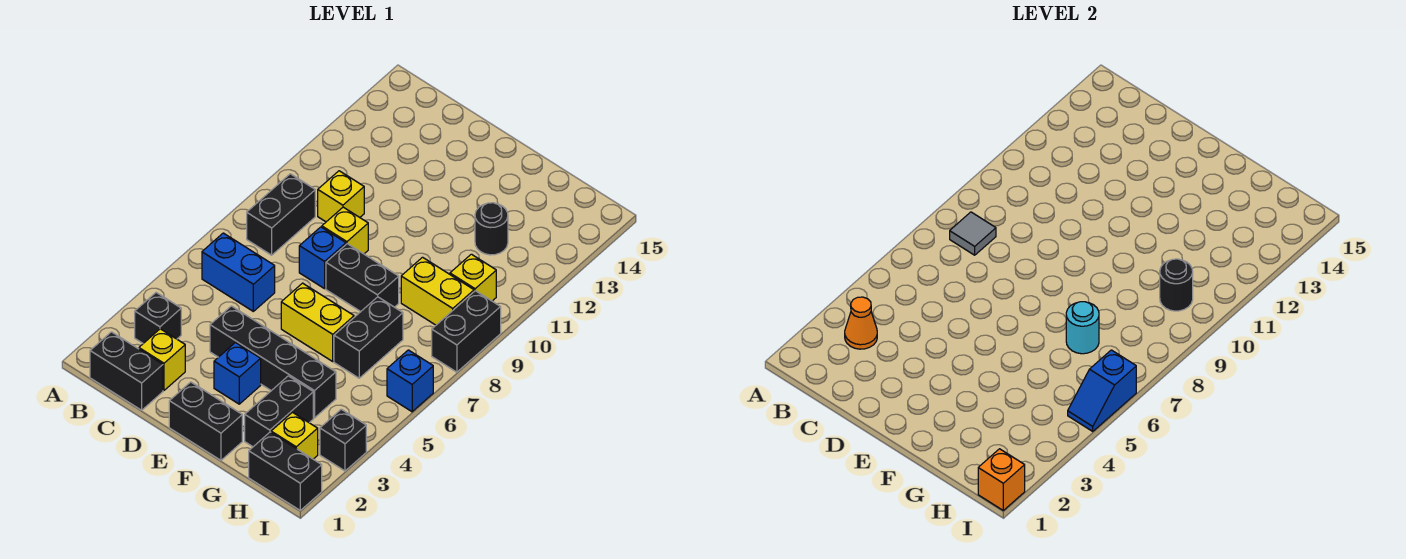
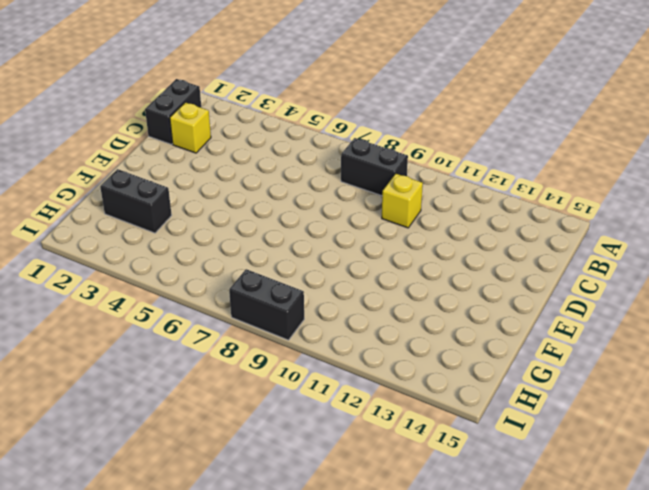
none -> black brick B3 level 1
none -> blue brick B6:C6 level 1
none -> black brick D4:G4 level 1

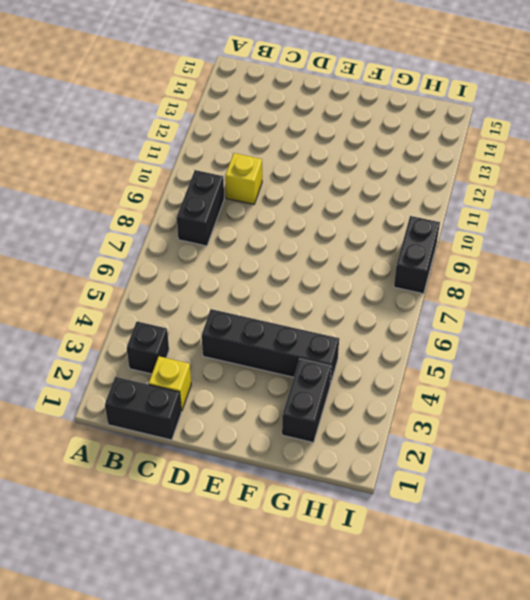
none -> blue brick B6:C6 level 1
none -> blue brick D8 level 1
none -> yellow brick D9 level 1

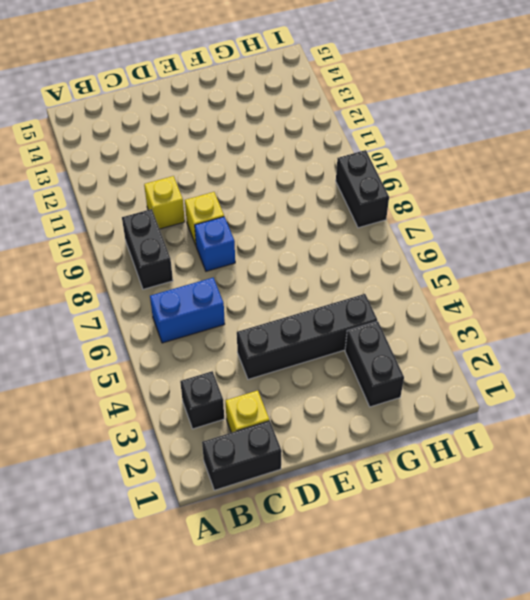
none -> black brick E1:F1 level 1
none -> blue brick E3 level 1
none -> yellow brick E6:F6 level 1

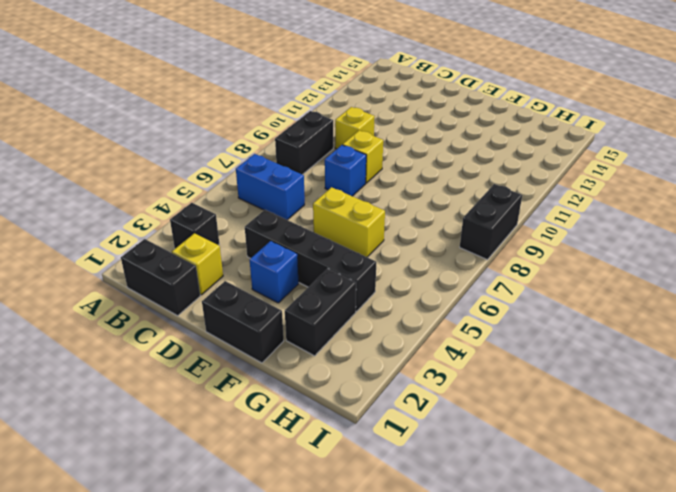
none -> black brick E8:F8 level 1
none -> black brick G6:G7 level 1
none -> yellow brick G9:H9 level 1

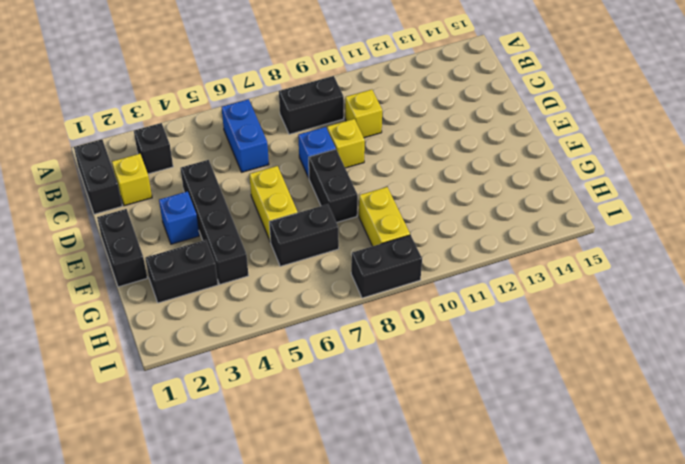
none -> black round brick G12 level 1
none -> black brick H1:I1 level 1
none -> yellow brick H2 level 1

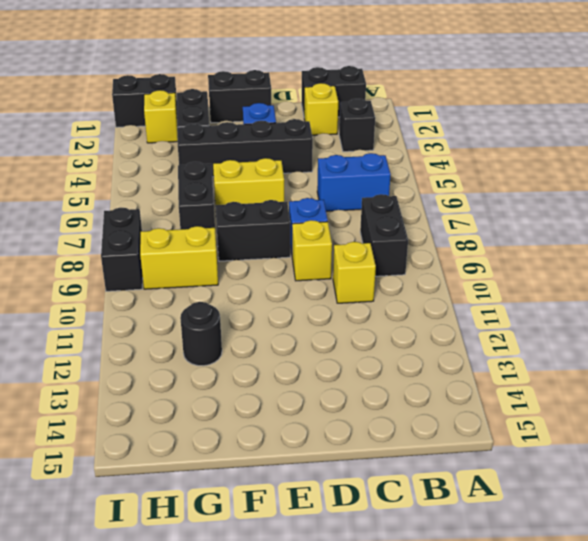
none -> yellow brick H10 level 1
none -> black brick I3 level 1
none -> blue brick I6 level 1

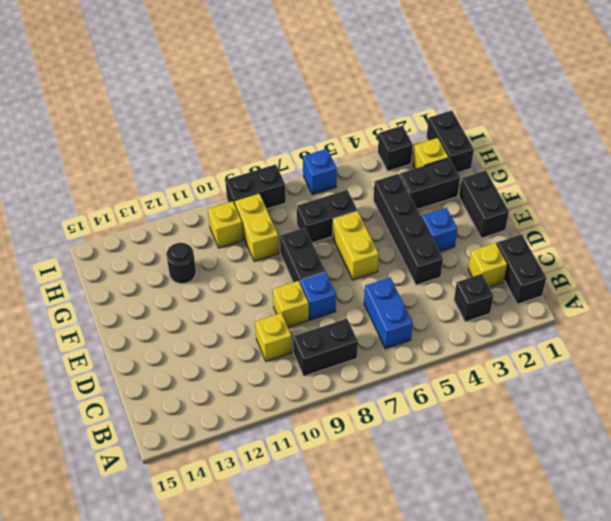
none -> orange cone B3 level 2
none -> grey tile B8 level 2
none -> cyan round brick G7 level 2

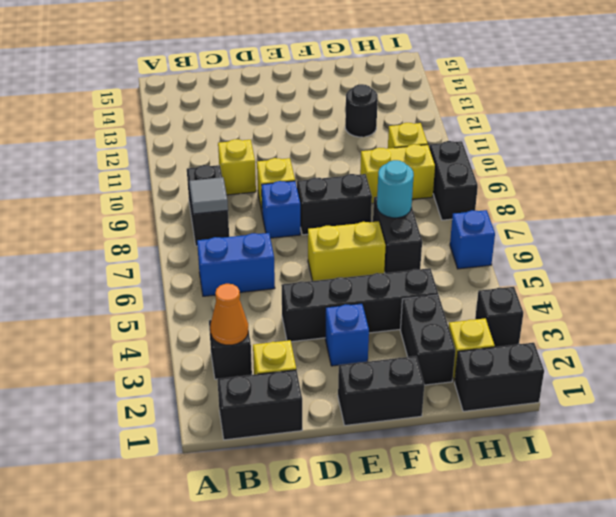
none -> black round brick H10 level 2
none -> orange brick I1 level 2
none -> blue slope I5:I6 level 2 top 6

